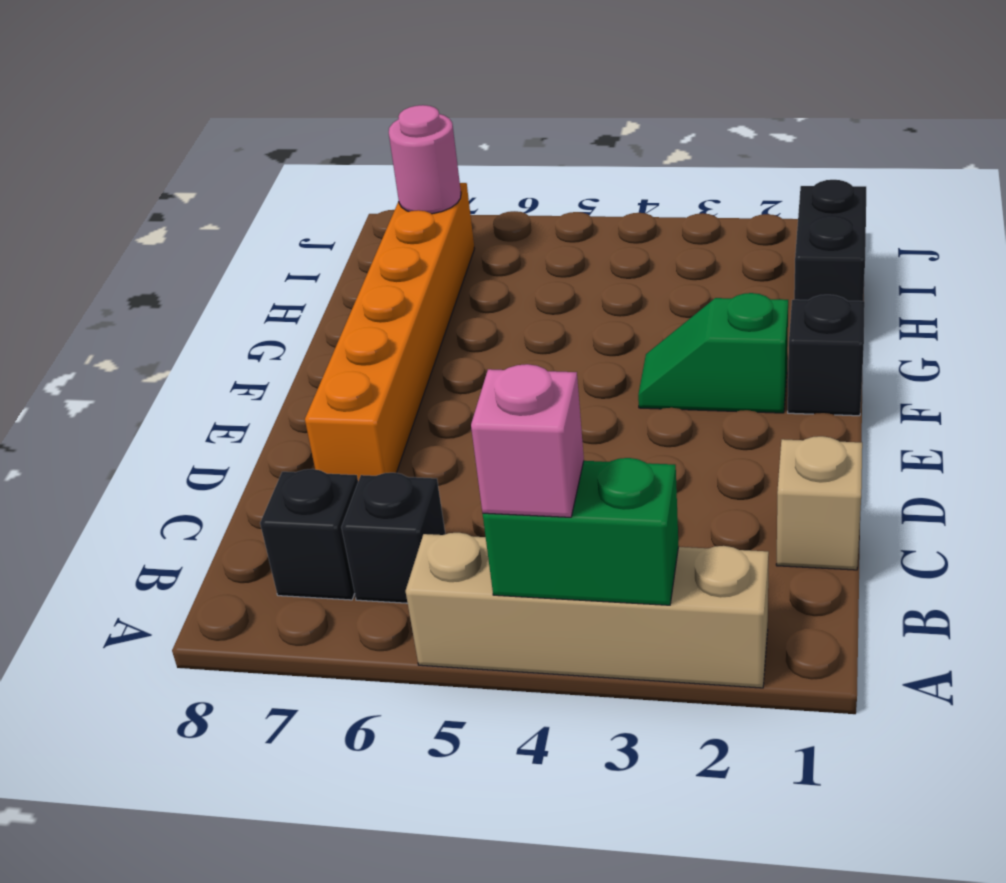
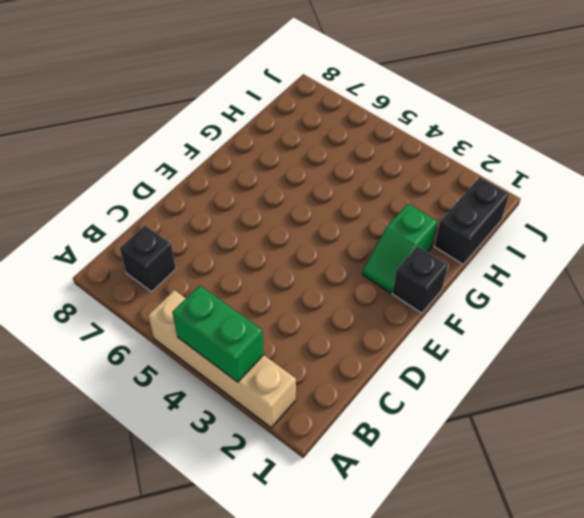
green slope F2:G2 level 1 top G -> green slope F2:F3 level 1 top 2
none -> black brick B6 level 1
none -> tan brick C1 level 1

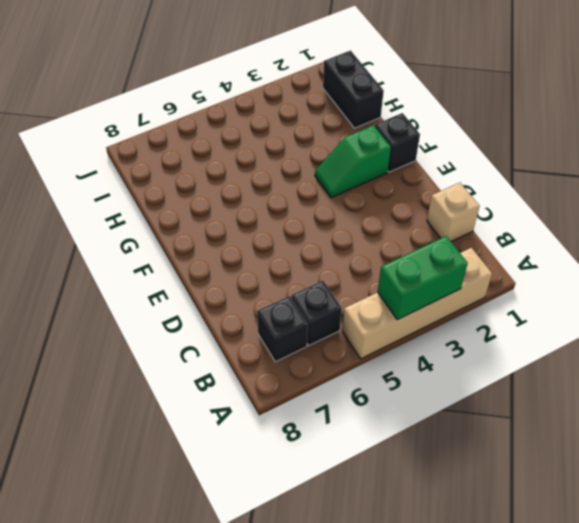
none -> orange brick D7:I7 level 1
none -> pink round brick I7 level 2

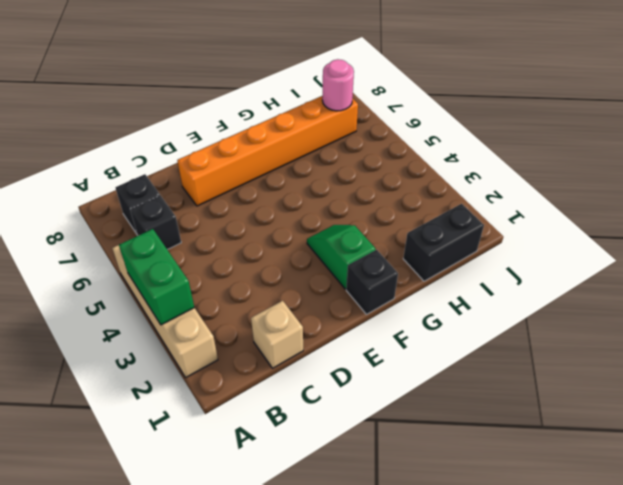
none -> pink brick A4 level 3

